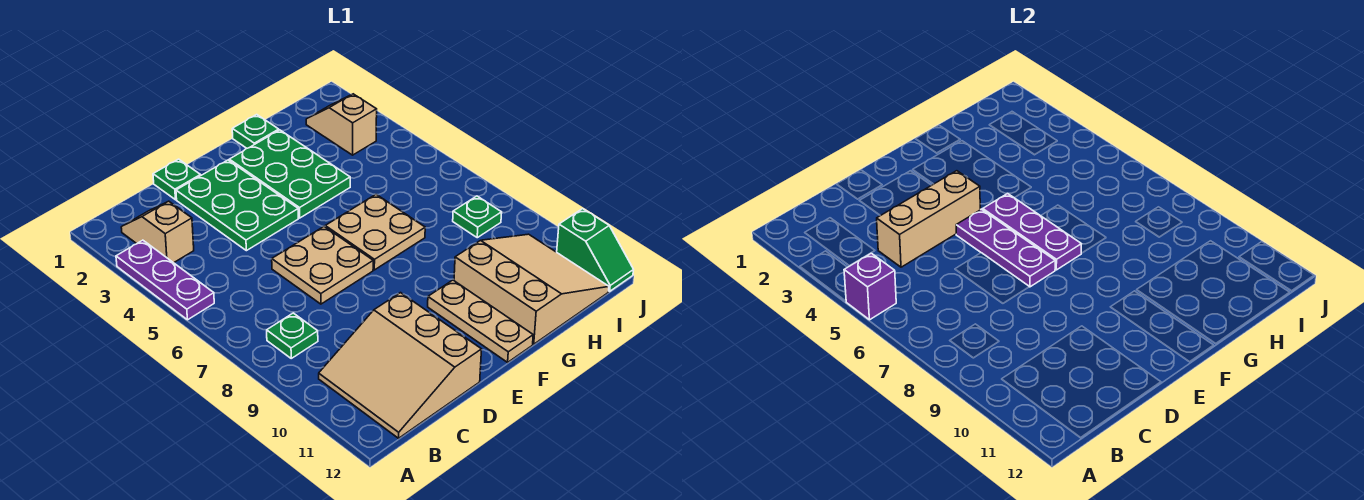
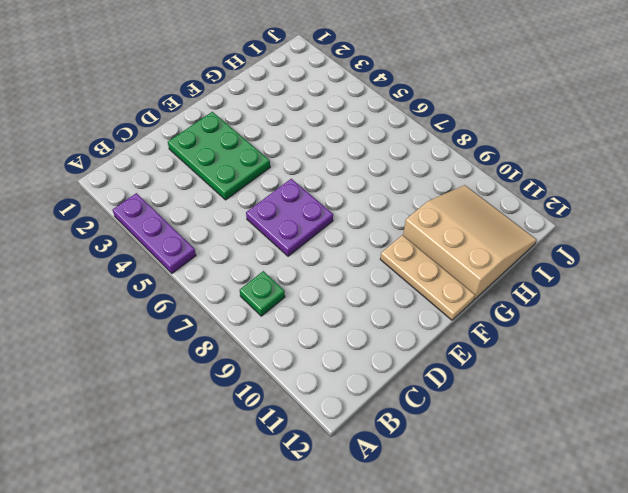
purple plate D6:E7 level 1 -> tan plate D6:E7 level 1
none -> tan slope B2:B3 level 1 top 3
none -> tan slope B10:D12 level 1 top D
none -> green plate D1 level 1

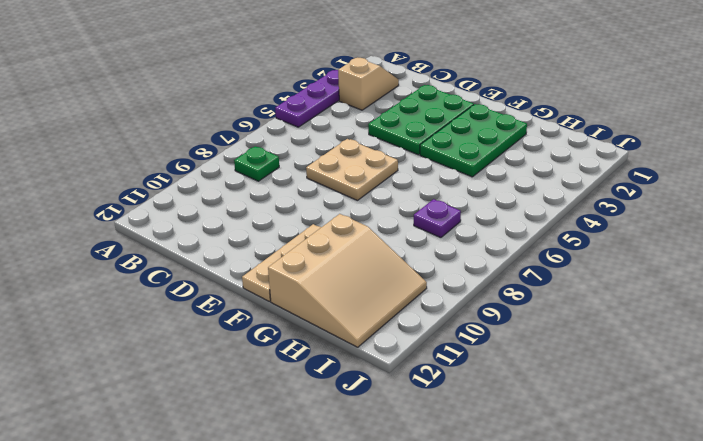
purple plate H7 level 1 -> none
none -> tan slope B10:D12 level 1 top D
none -> green plate D1 level 1
none -> tan plate F6:G7 level 1

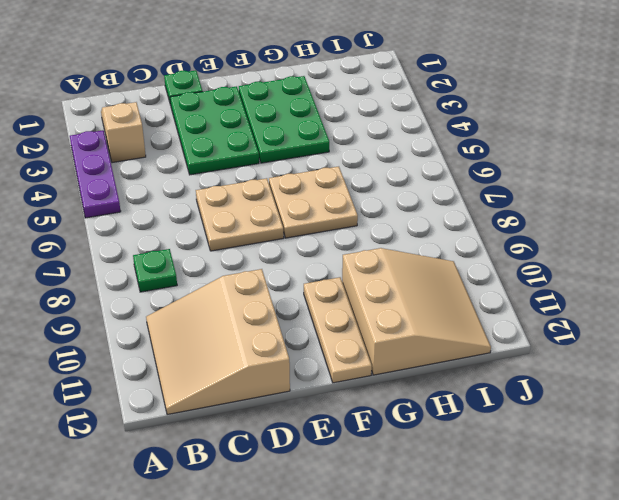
none -> green plate G1 level 1
none -> tan slope I2:I3 level 1 top 3
none -> green plate I8 level 1

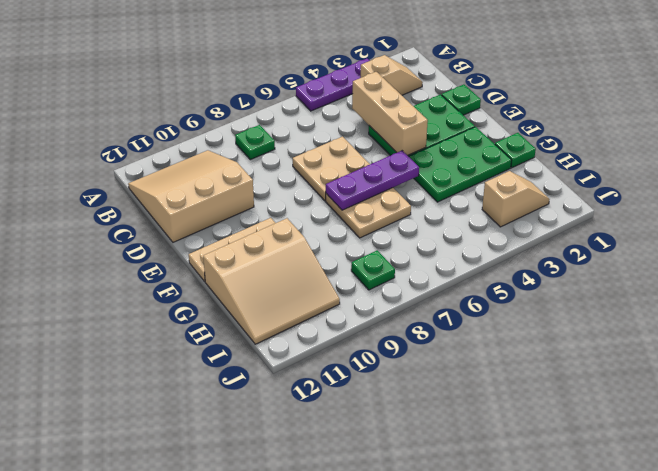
none -> green slope J11:J12 level 1 top 11
none -> purple brick A5 level 2
none -> purple plate E5:E7 level 2

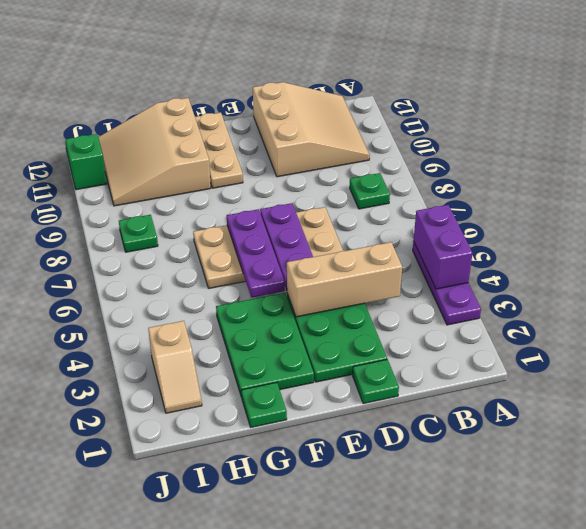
purple brick A4:A5 level 2 -> purple brick A5 level 2
none -> tan slope B2:B3 level 1 top 3

